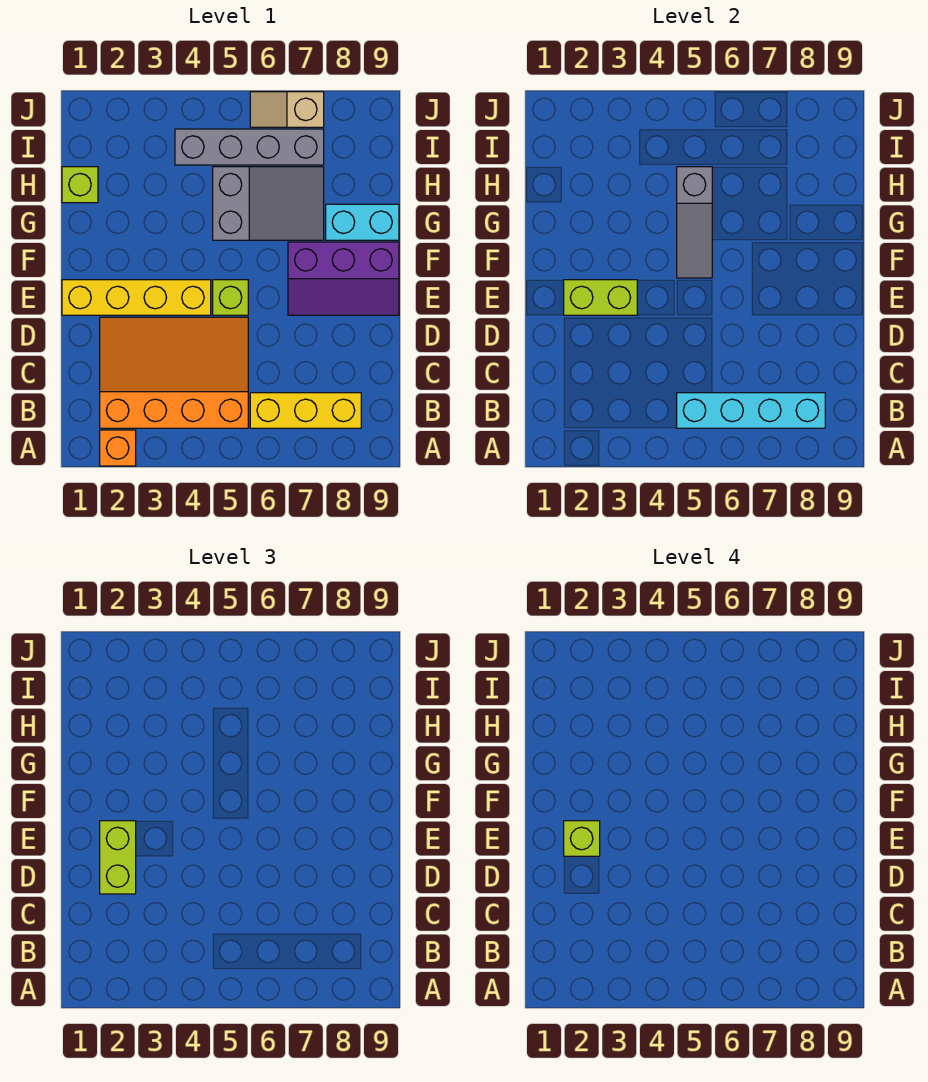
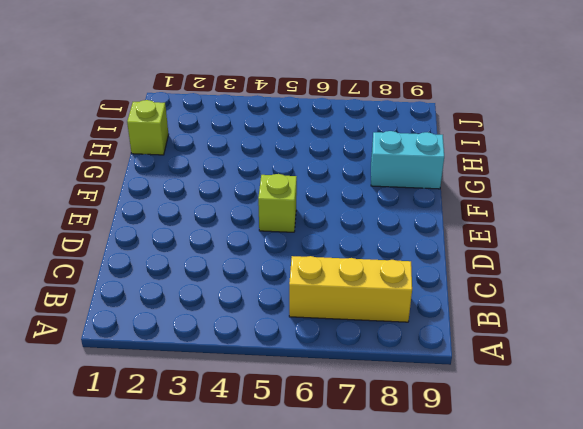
none -> orange brick A2 level 1
none -> orange slope B2:D5 level 1 top B
none -> yellow brick E1:E4 level 1

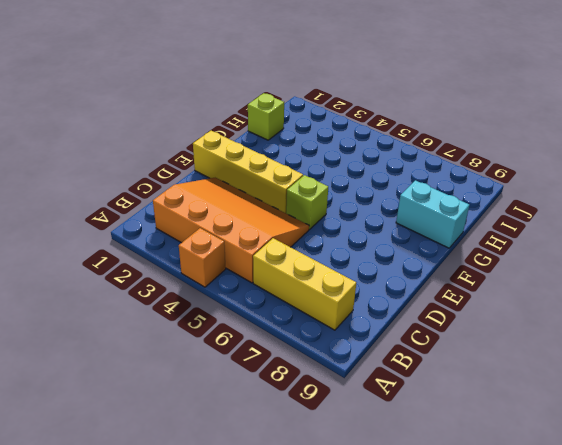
orange brick A4 level 1 -> orange brick A2 level 1
none -> purple slope E7:F9 level 1 top F
none -> grey slope G5:H7 level 1 top 5
none -> grey brick I4:I7 level 1

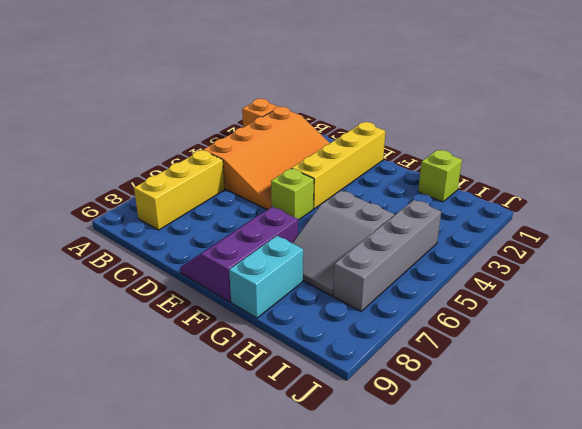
none -> tan slope J6:J7 level 1 top 7
none -> cyan brick B5:B8 level 2
none -> lime brick E2:E3 level 2

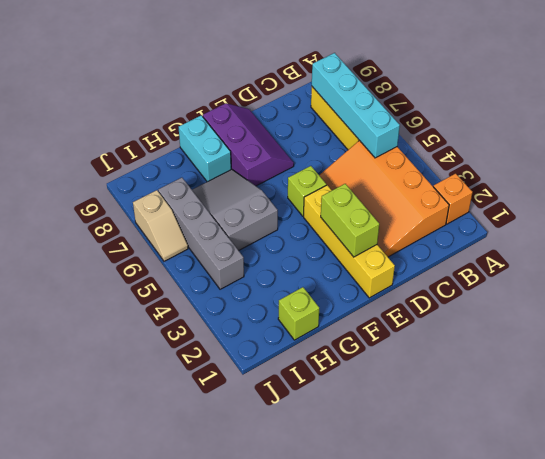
none -> grey slope F5:H5 level 2 top H
none -> lime brick D2:E2 level 3
none -> lime brick E2 level 4

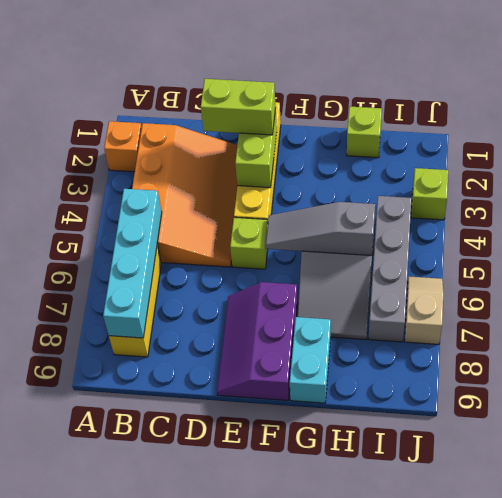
lime brick J3 level 1 -> lime brick E2 level 4

